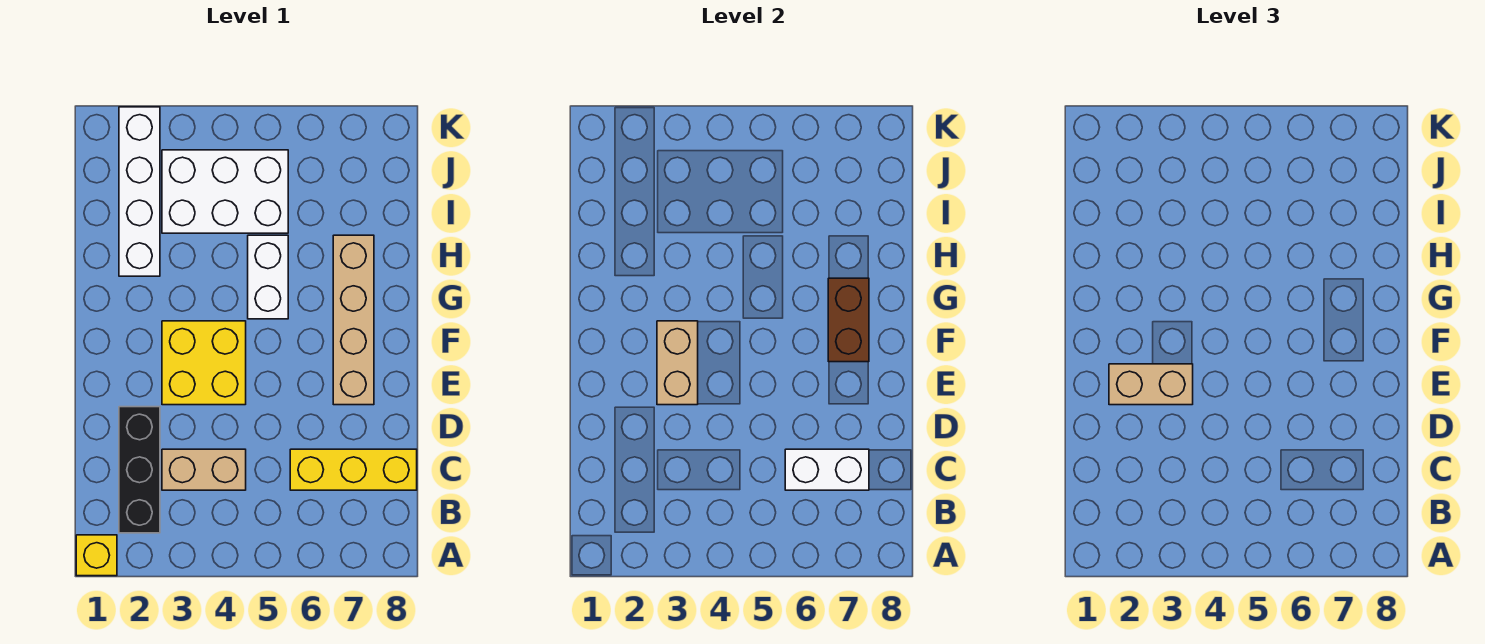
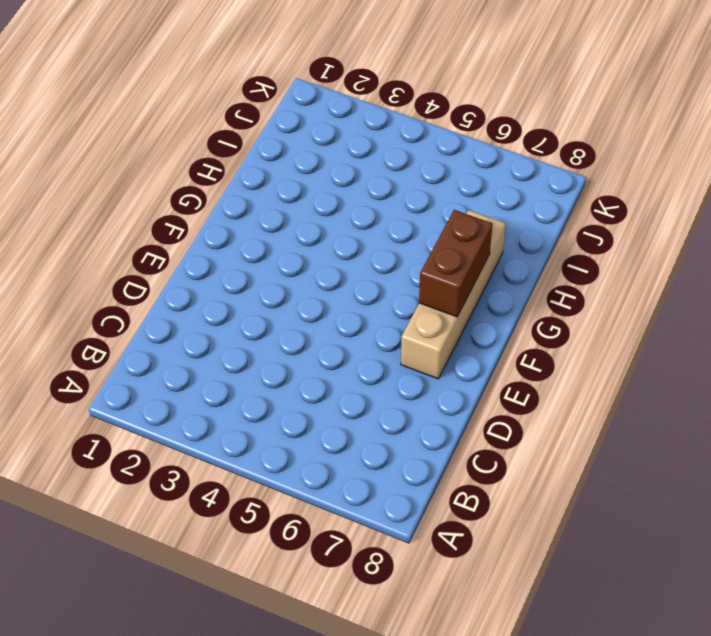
none -> yellow brick A1 level 1
none -> black brick B2:D2 level 1
none -> tan brick C3:C4 level 1

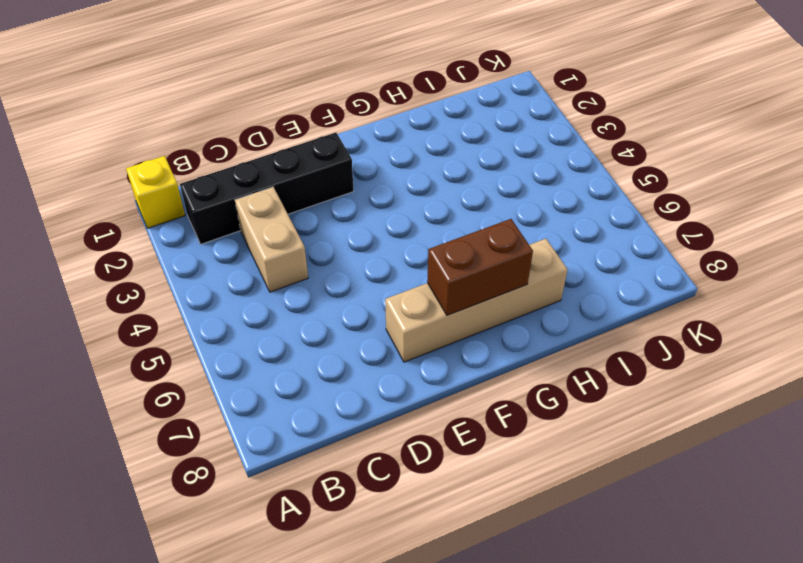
black brick B2:E2 level 1 -> black brick B2:D2 level 1
none -> yellow brick C6:C8 level 1
none -> yellow brick E3:F4 level 1
none -> white brick G5:H5 level 1

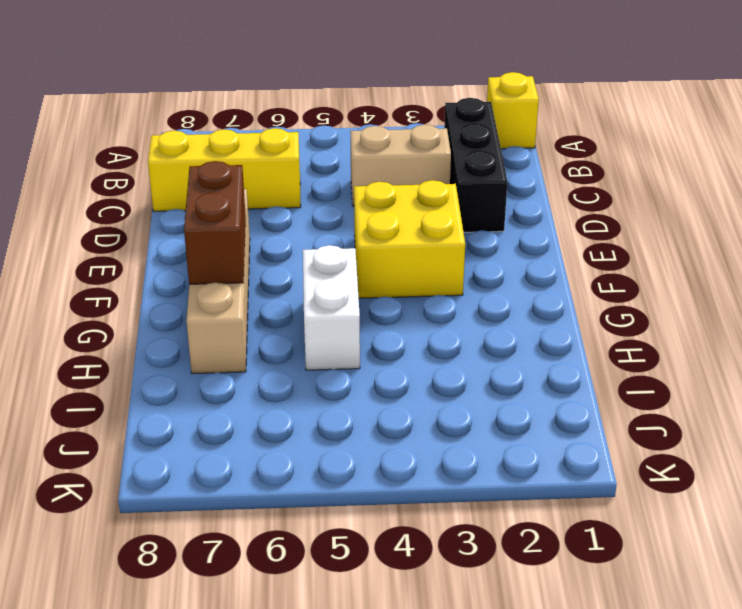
none -> white brick H2:K2 level 1
none -> white brick I3:J5 level 1
none -> white brick C6:C7 level 2

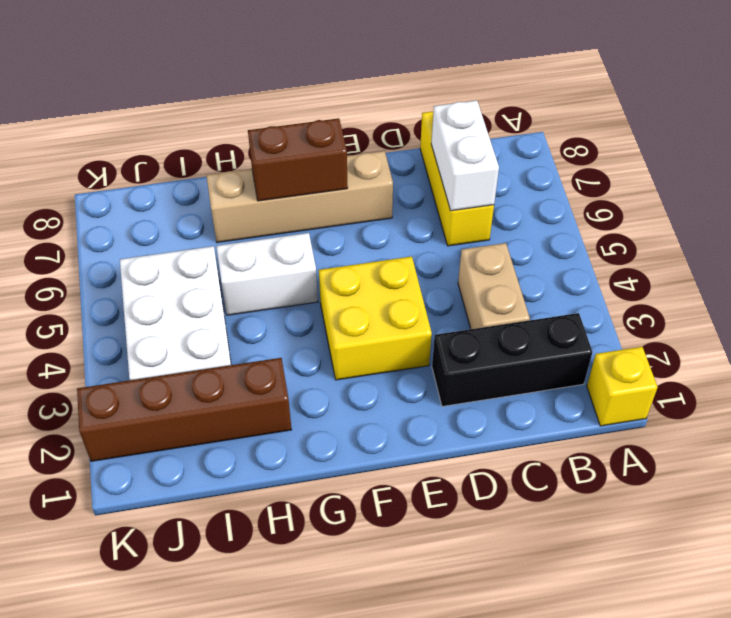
brown brick H2:K2 level 1 -> white brick H2:K2 level 1
none -> tan brick E3:F3 level 2
none -> tan brick E2:E3 level 3

